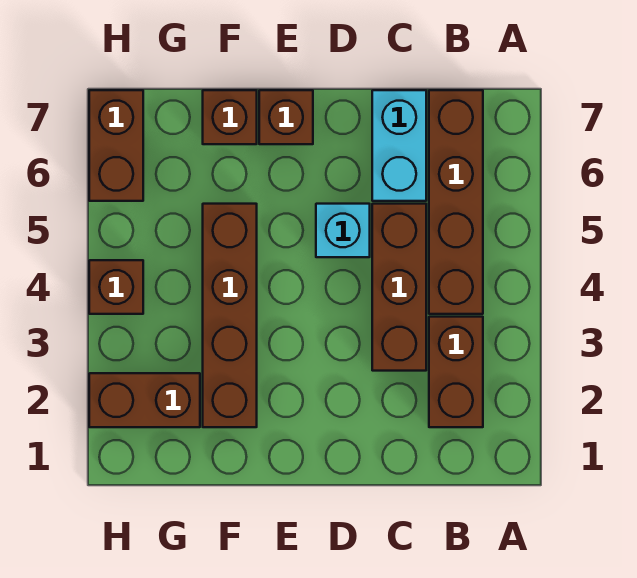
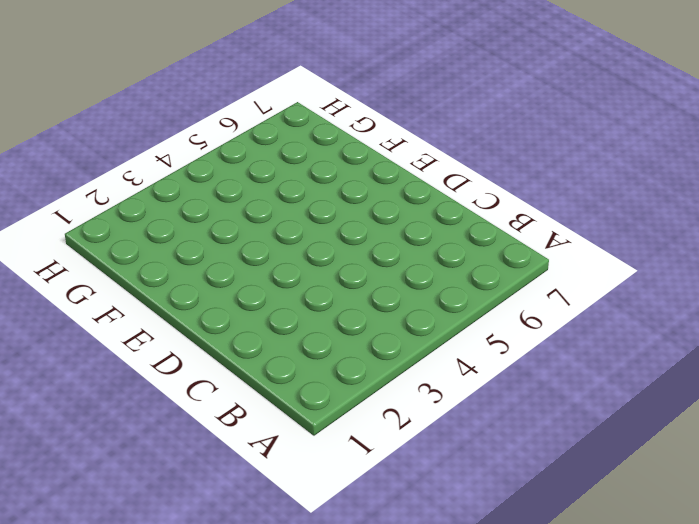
none -> brown brick B2:B3 level 1
none -> brown brick B4:B7 level 1

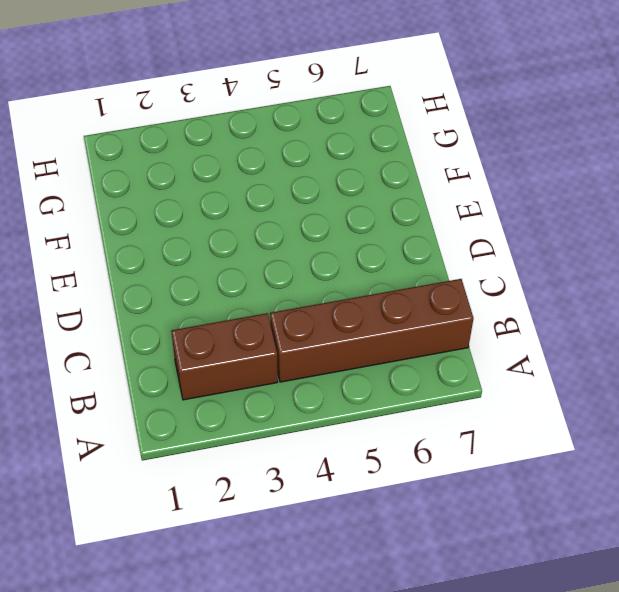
none -> brown brick C3:C5 level 1
none -> cyan brick C6:C7 level 1

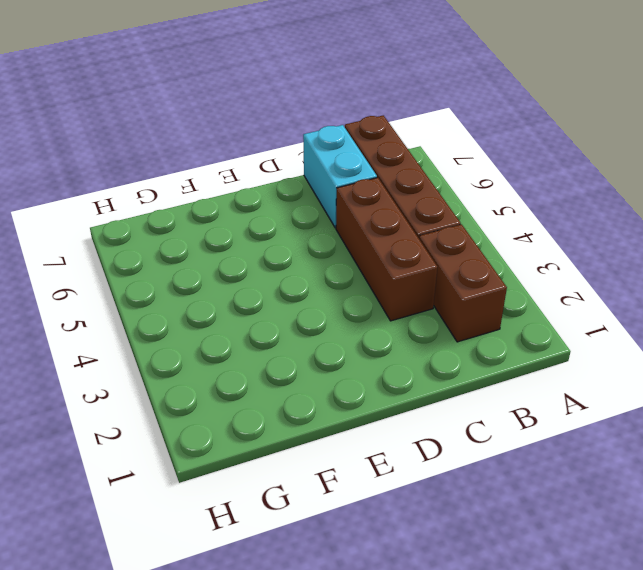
none -> cyan brick D5 level 1
none -> brown brick E7 level 1

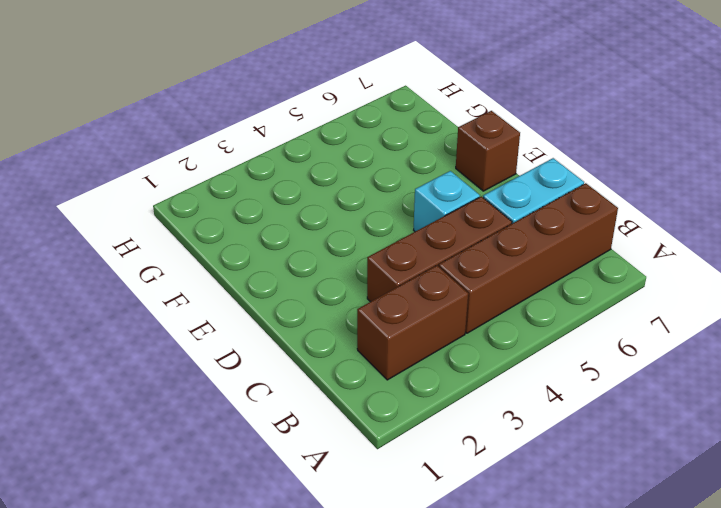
none -> brown brick F2:F5 level 1
none -> brown brick F7 level 1

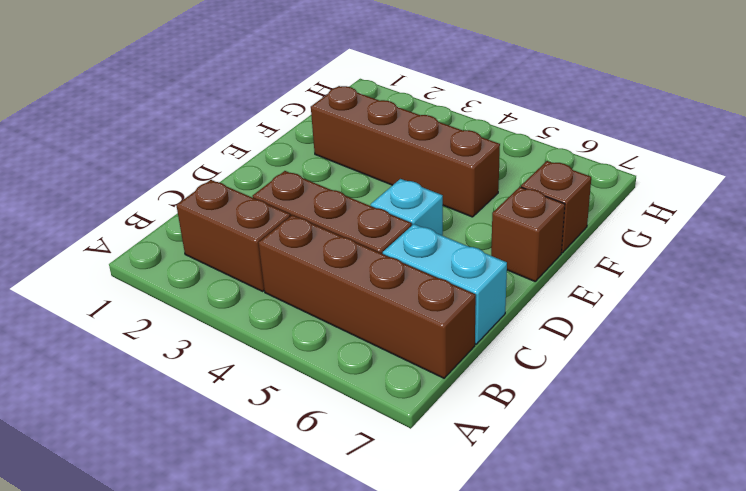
none -> brown brick G2:H2 level 1
none -> brown brick H4 level 1

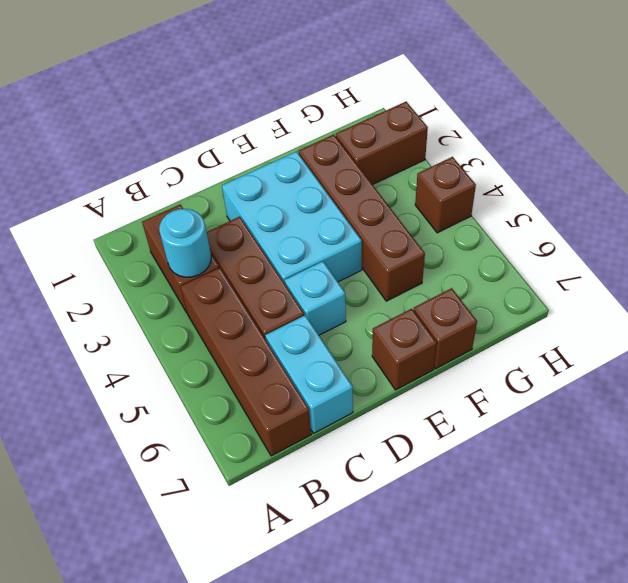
cyan round brick B3 level 2 -> none
cyan brick D2:E4 level 1 -> none
none -> brown brick H6:H7 level 1

